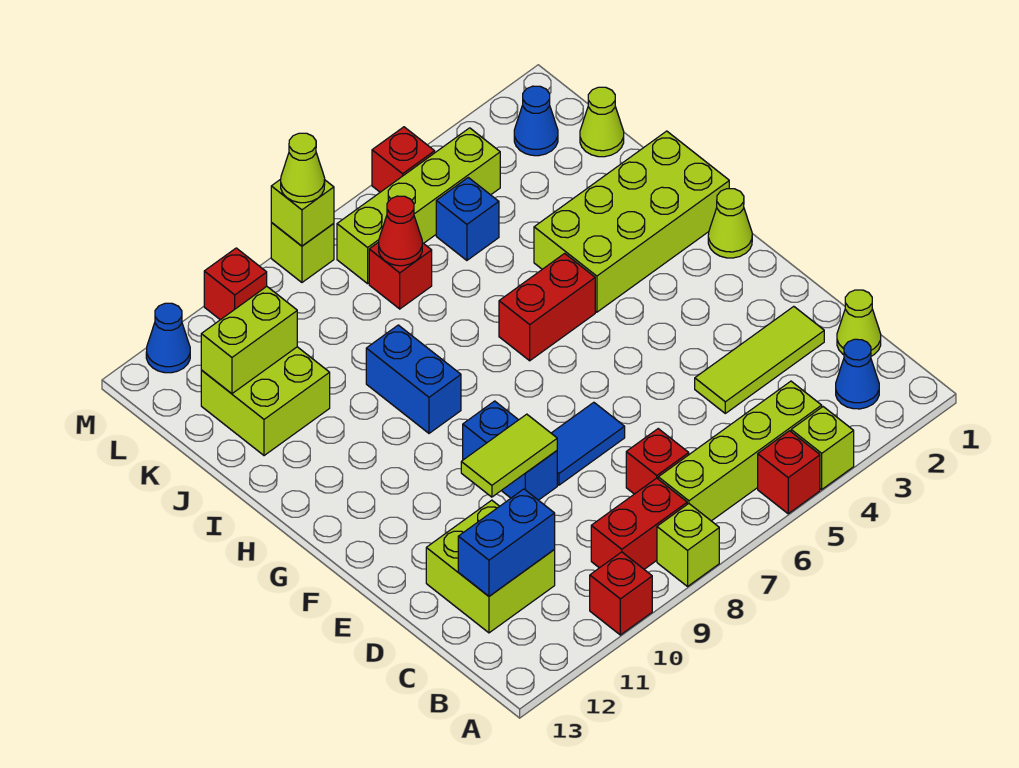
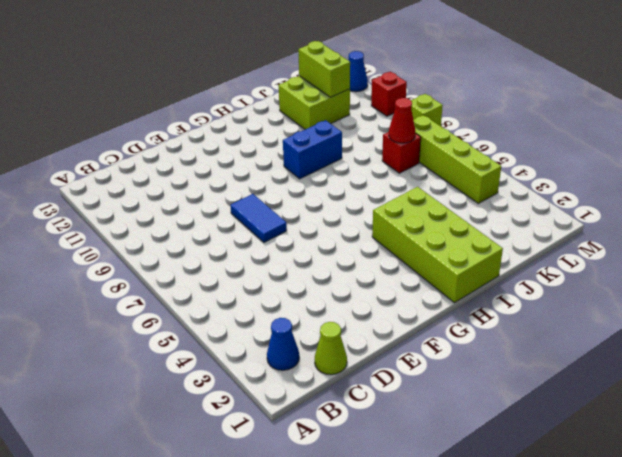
none -> lime brick A4 level 1
none -> red brick A5 level 1
none -> lime brick A8 level 1
none -> red brick A10 level 1

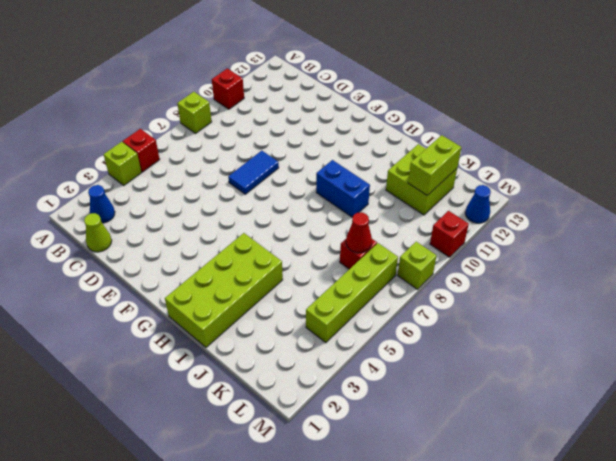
none -> lime brick B4:B7 level 1
none -> red brick B8:B9 level 1
none -> red brick C7 level 1
none -> lime brick C11:D12 level 1

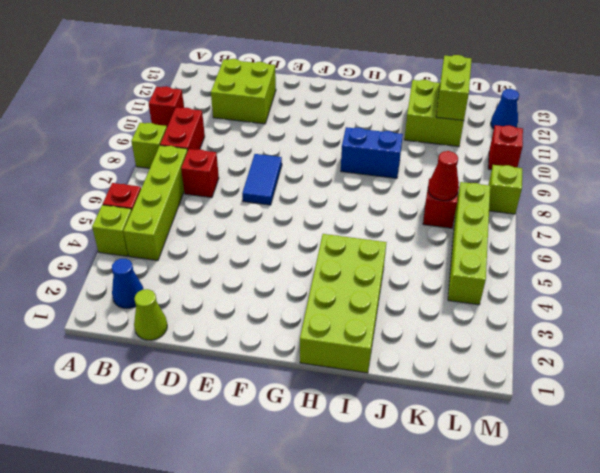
none -> lime tile D2:D4 level 1
none -> blue brick E9:F9 level 1
none -> lime cone G1 level 1
none -> red brick H5:H6 level 1

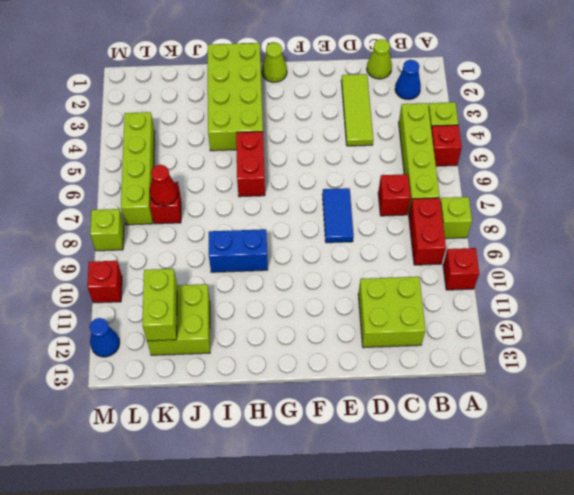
none -> blue brick E9:F9 level 1
none -> lime cone K1 level 1
none -> blue brick K5 level 1
none -> blue cone L2 level 1

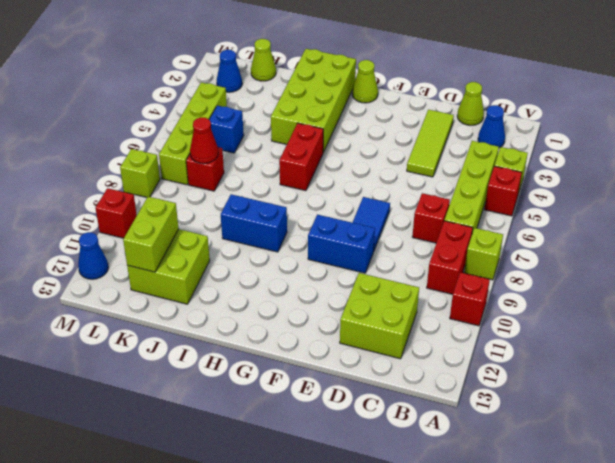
none -> red brick M5 level 1
none -> blue brick C11:C12 level 2
none -> lime tile E9:E10 level 2
none -> lime brick M8 level 2

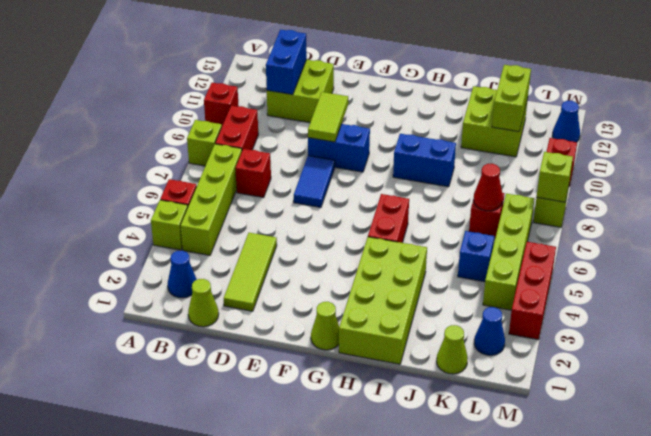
red brick M3:M5 level 1 -> red brick M5 level 1
none -> lime cone M8 level 3

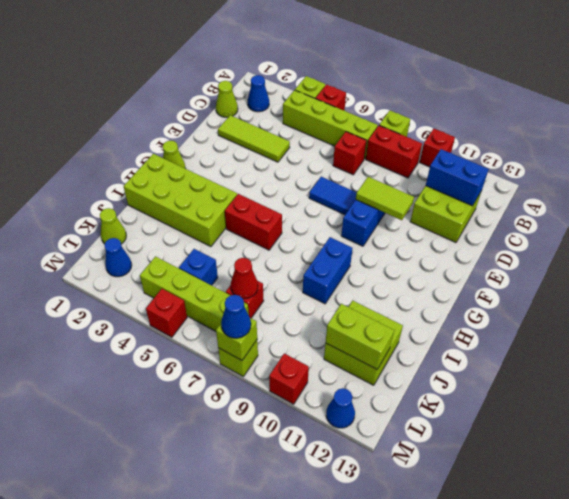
blue cone M8 level 3 -> lime cone M8 level 3

